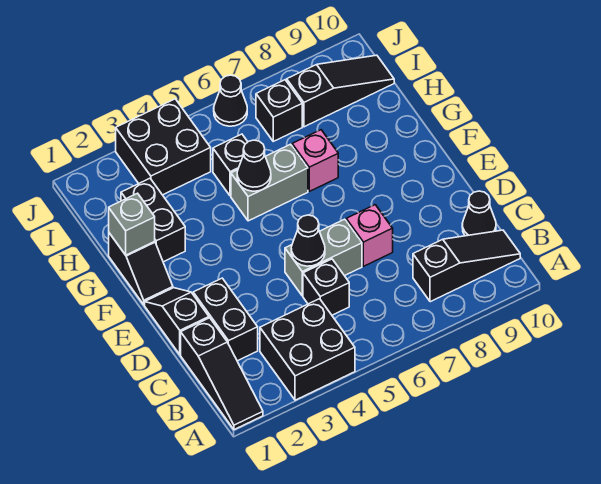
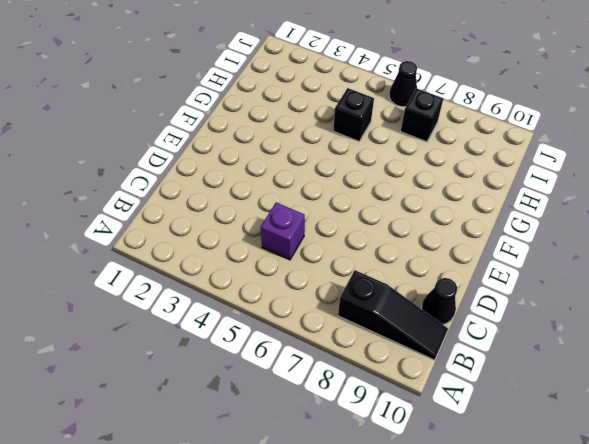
purple brick C5 level 1 -> black brick C5 level 1
none -> black slope A1:C1 level 1 top C
none -> black brick A3:B4 level 1
none -> black brick C2:D2 level 1

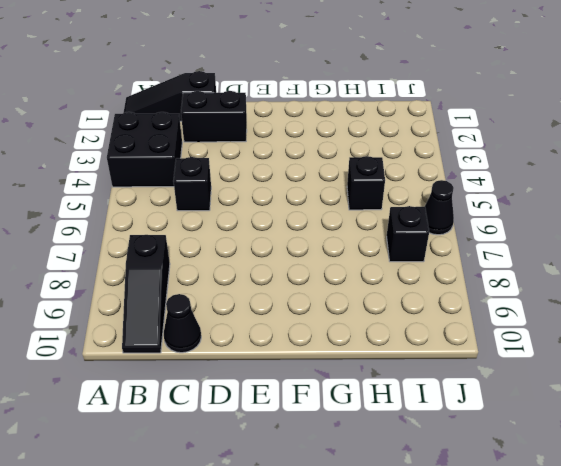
none -> black slope D1:E1 level 1 top D
none -> grey brick D5:D6 level 1
none -> pink brick D7 level 1

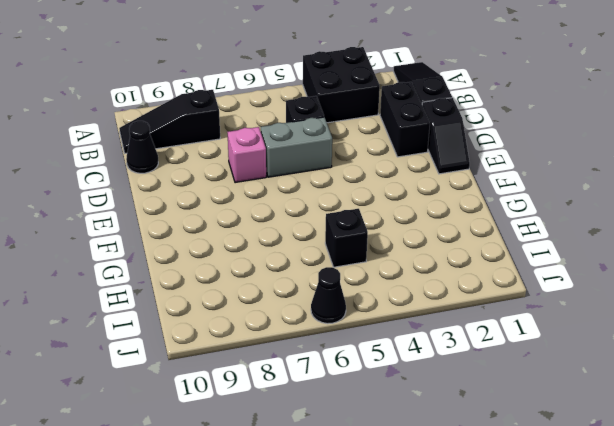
none -> black slope F1:G1 level 1 top G
none -> black brick G2:H2 level 1
none -> grey brick G5:G6 level 1

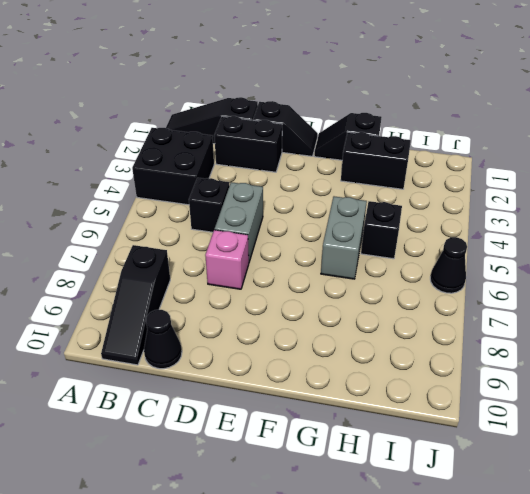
none -> pink brick G7 level 1
none -> black brick I3:J4 level 1
none -> black brick I7 level 1

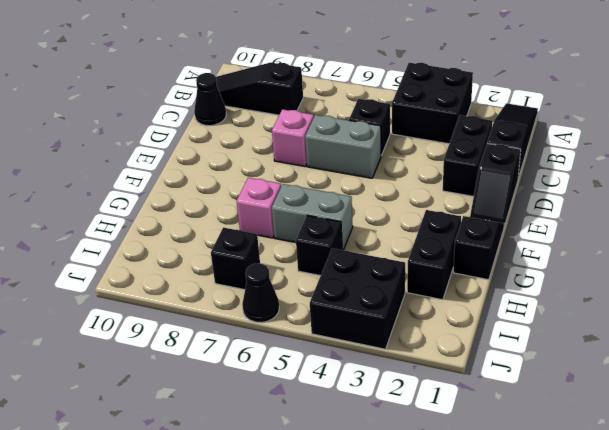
none -> black slope I8:I10 level 1 top 8
none -> black cone D5 level 2
none -> grey brick G1 level 2

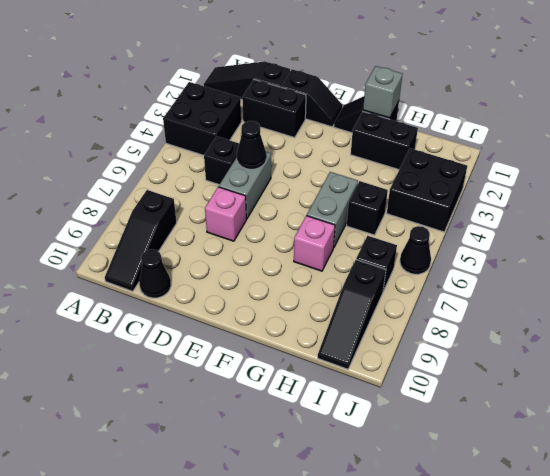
none -> black cone G5 level 2

